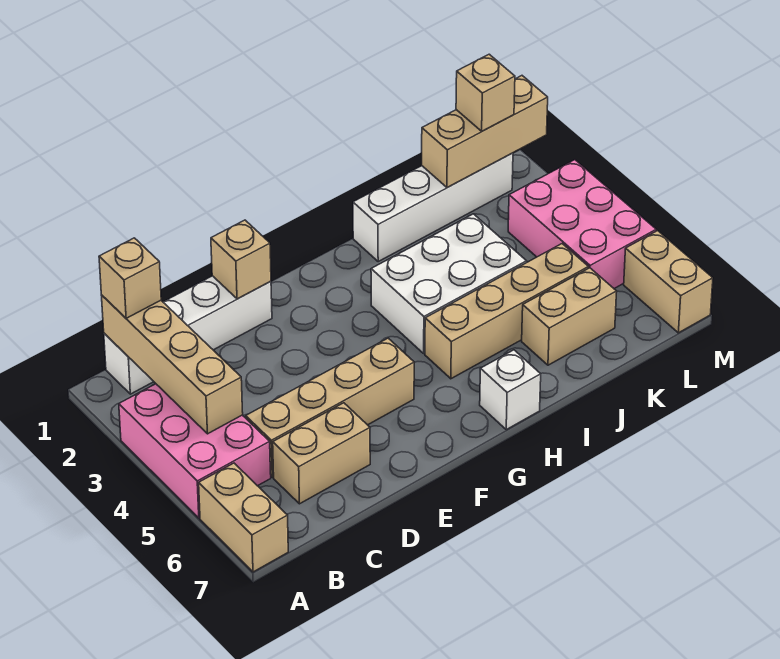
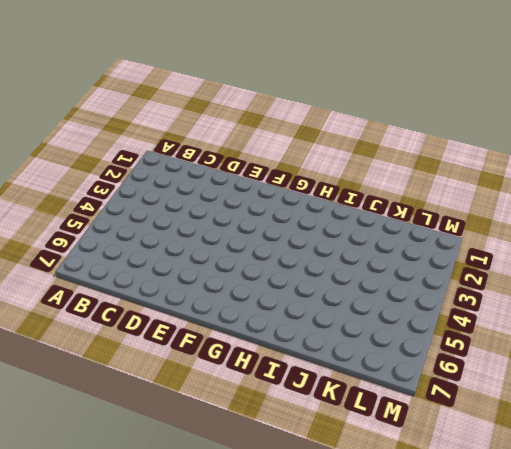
none -> pink brick A3:B5 level 1
none -> tan brick A6:A7 level 1
none -> white brick B1:E1 level 1

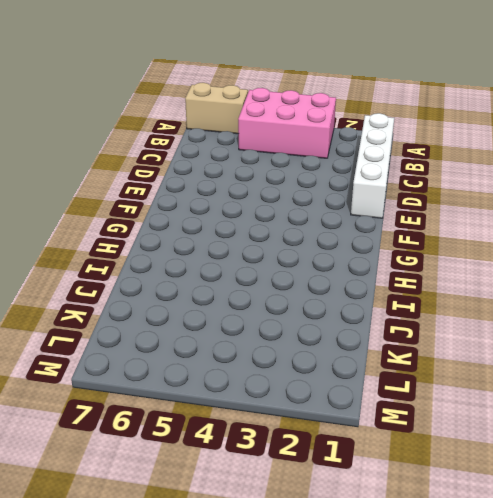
none -> tan brick C5:F5 level 1
none -> tan brick C6:D6 level 1
none -> white brick H3:J4 level 1

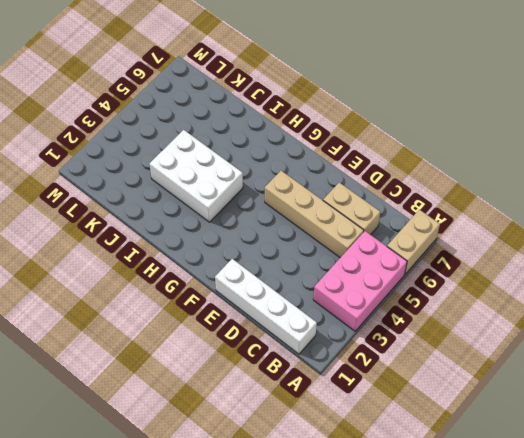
none -> tan brick H5:K5 level 1
none -> white brick H7 level 1
none -> white brick I1:L1 level 1

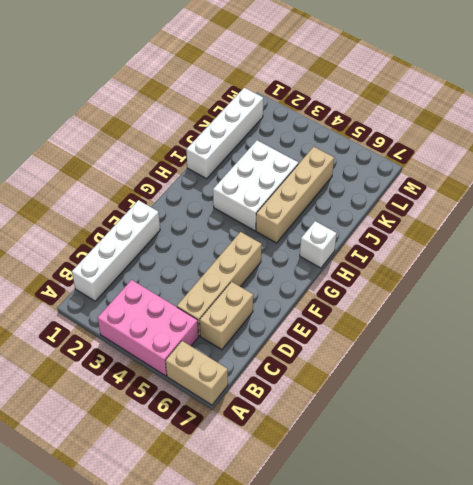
none -> tan brick J6:K6 level 1
none -> pink brick L3:M5 level 1
none -> tan brick M6:M7 level 1

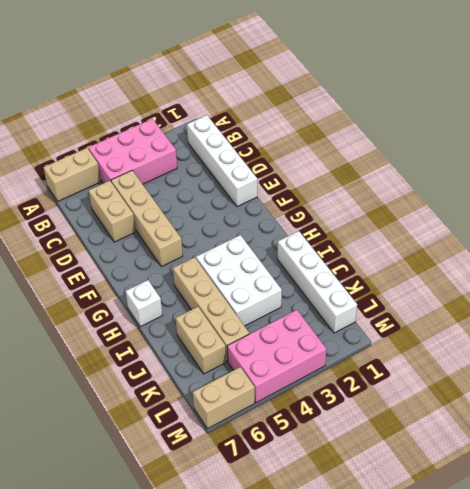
none -> tan brick B1:B4 level 2
none -> tan brick E1 level 2
none -> tan brick K1:M1 level 2

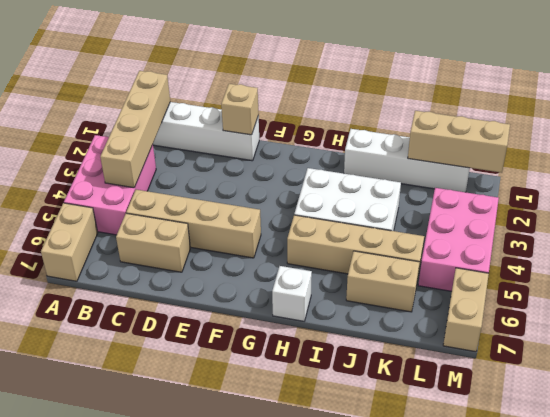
none -> tan brick B1 level 3
none -> tan brick L1 level 3

